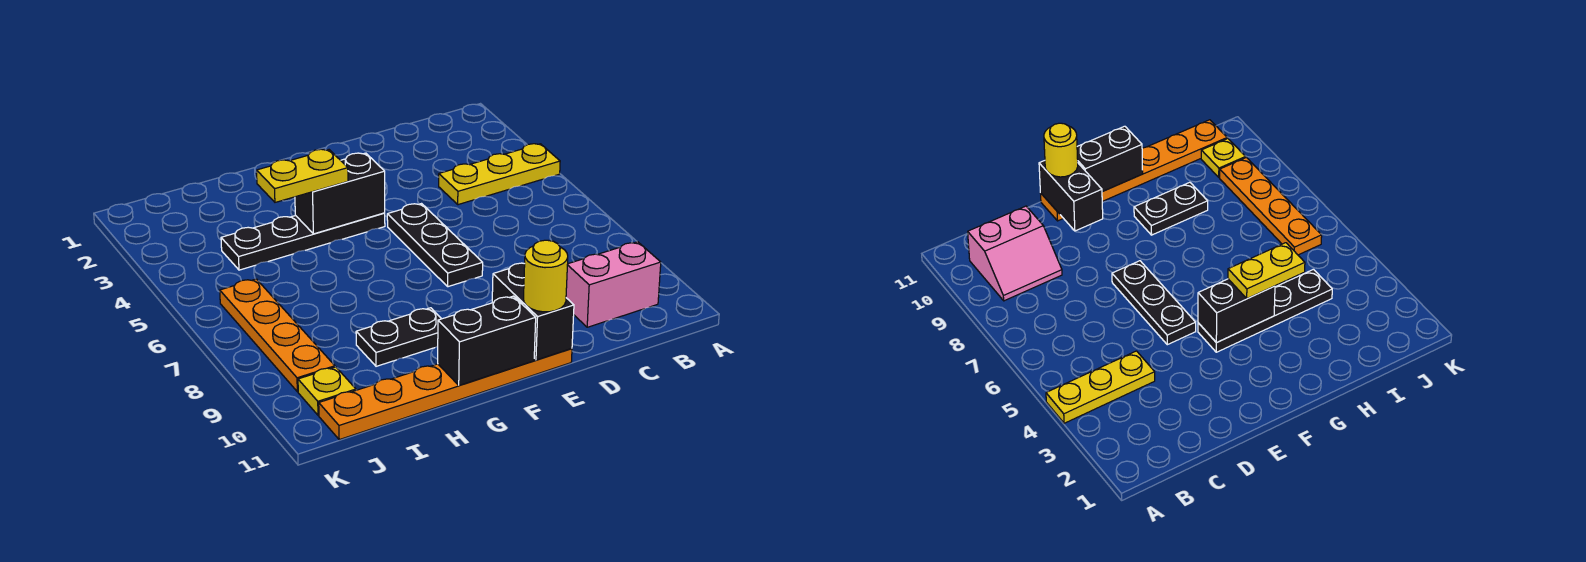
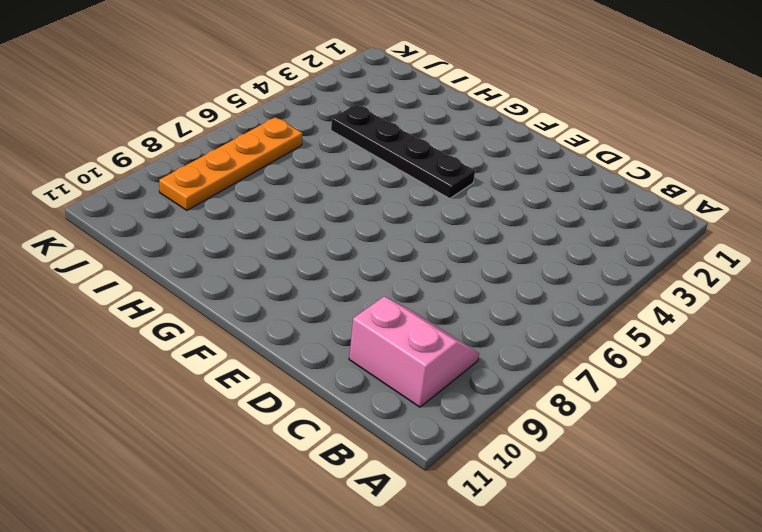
none -> yellow plate A4:C4 level 1
none -> black plate E5:E7 level 1
none -> orange plate E11:J11 level 1

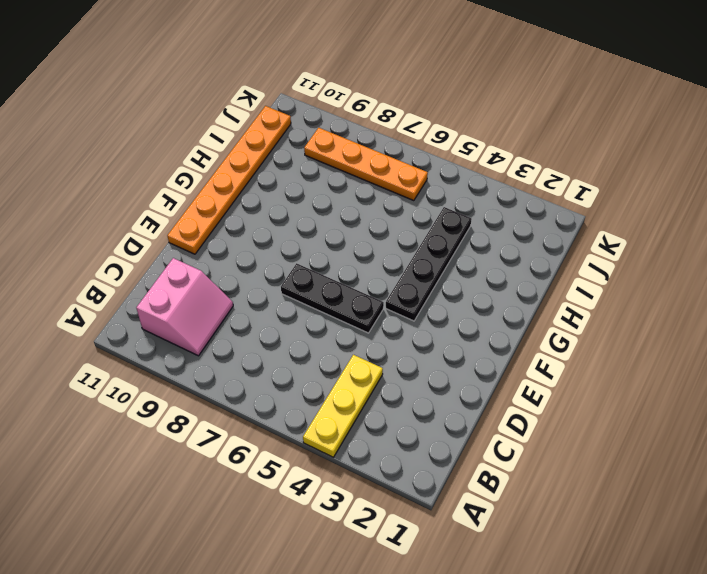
none -> black plate G9:H9 level 1
none -> yellow plate J10 level 1
none -> black brick E10:E11 level 2

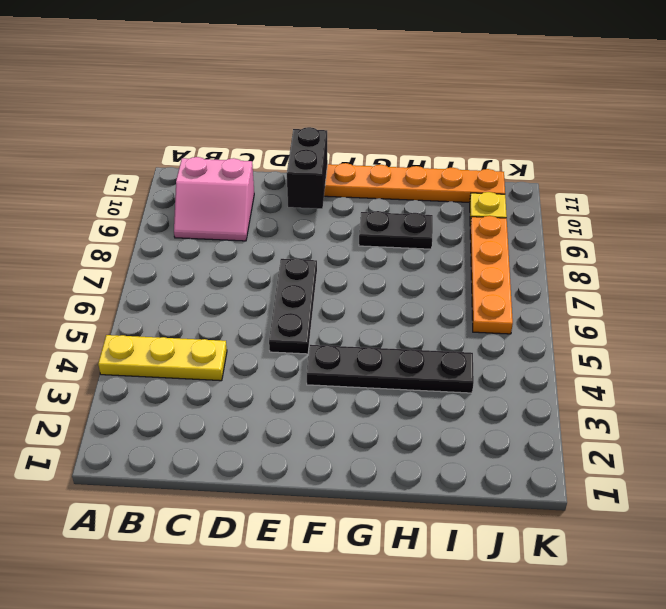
none -> black brick F4:G4 level 2
none -> black brick F11:G11 level 2
none -> yellow round brick E11 level 3

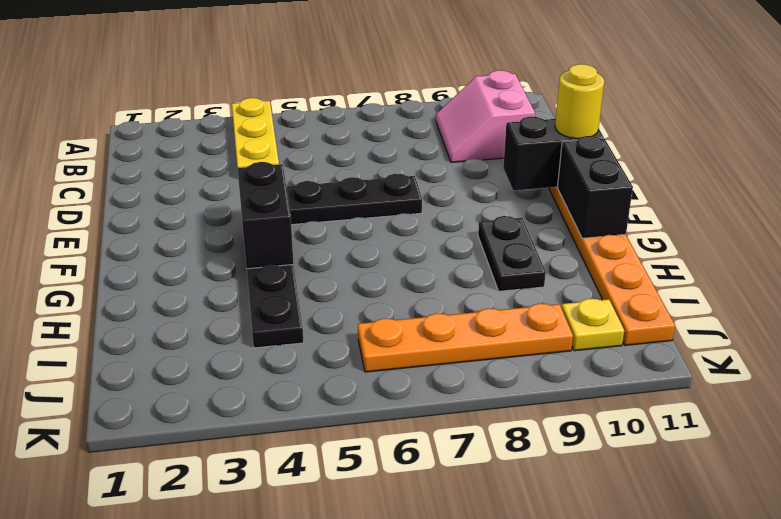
none -> yellow plate G4:H4 level 3

